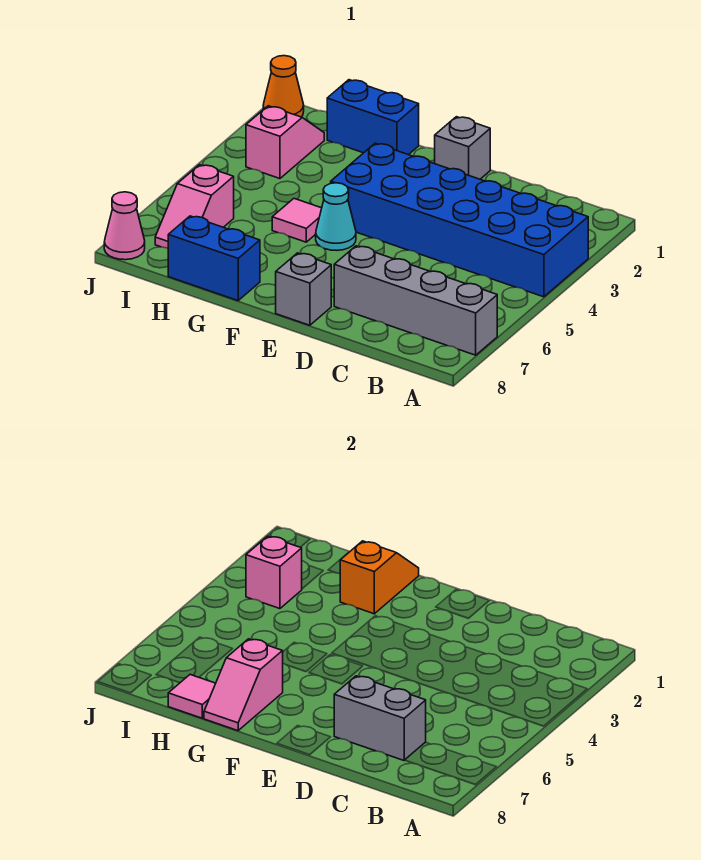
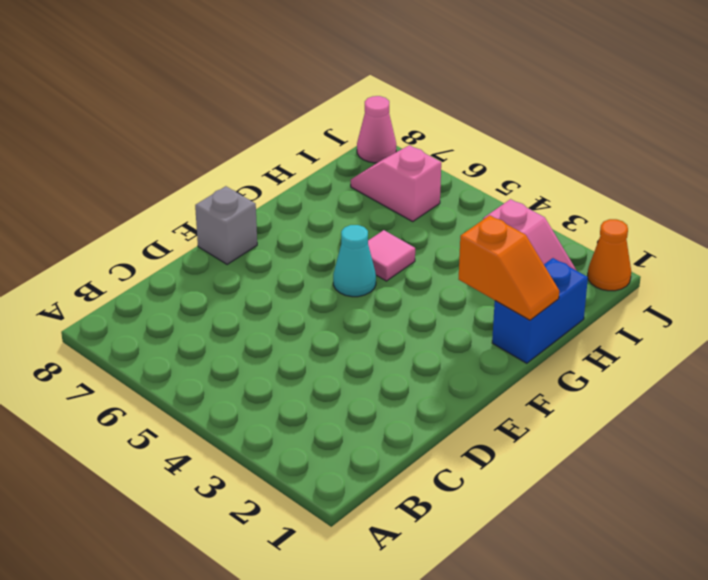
none -> blue brick A3:F4 level 1
none -> grey brick A7:D7 level 1
none -> grey brick E1 level 1

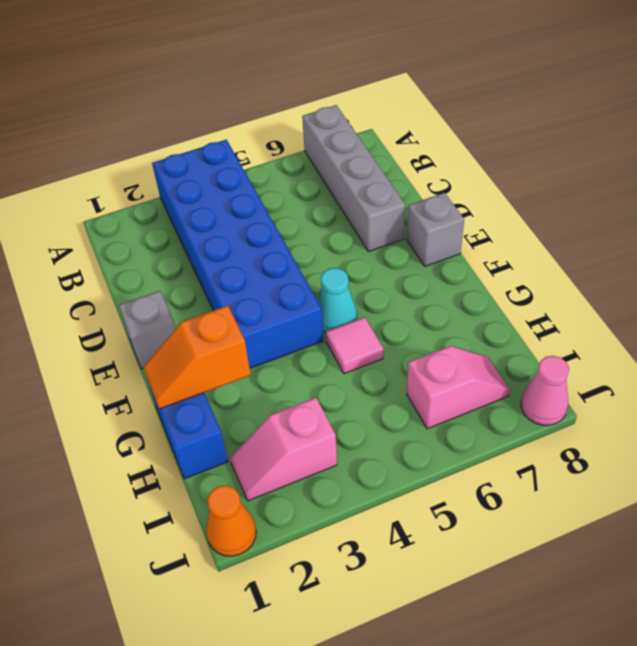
none -> blue brick G8:H8 level 1
none -> grey brick C7:D7 level 2
none -> pink slope G7:G8 level 2 top 7

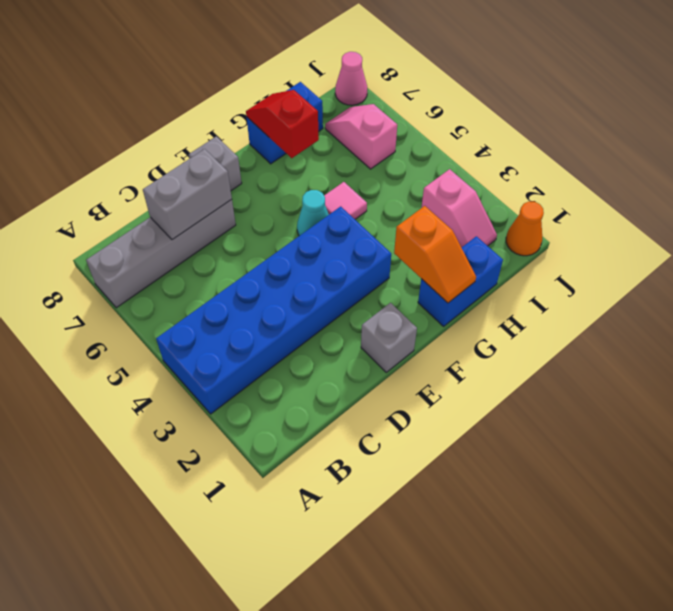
red slope G7:G8 level 2 top 7 -> pink slope G7:G8 level 2 top 7
none -> pink tile H8 level 2
none -> pink brick I3 level 2

